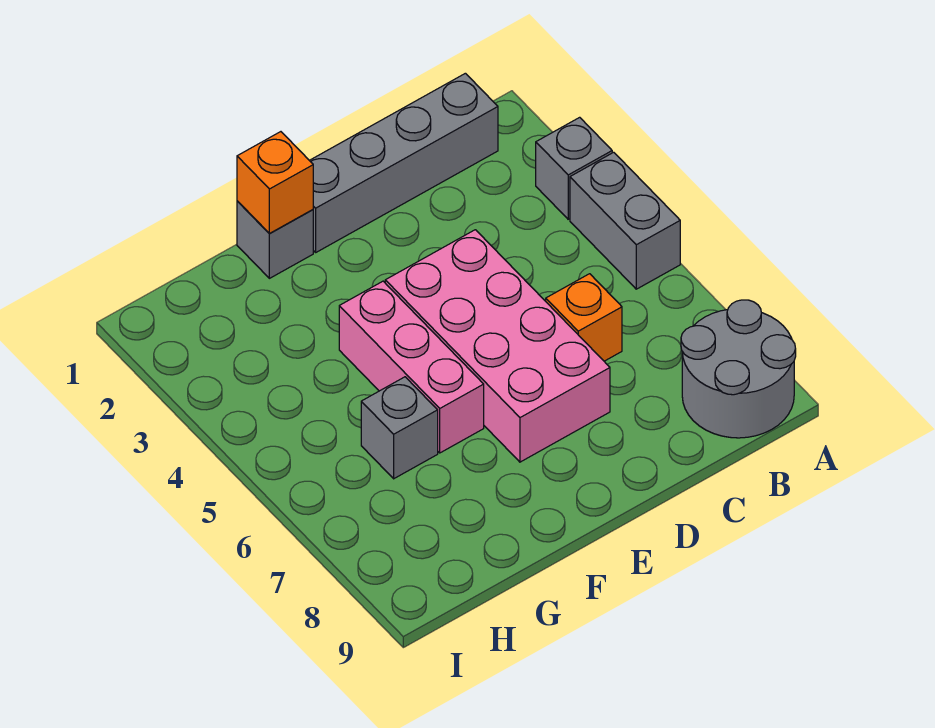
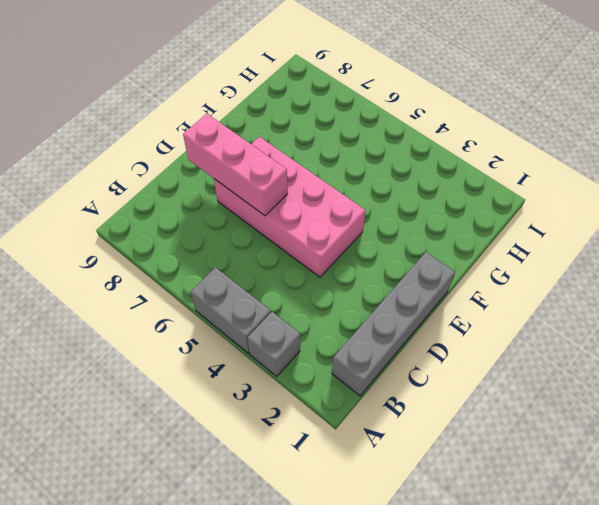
pink brick D6:D8 level 2 -> pink brick F4:F6 level 1
none -> grey round brick A8:B9 level 1
none -> orange brick C6 level 1

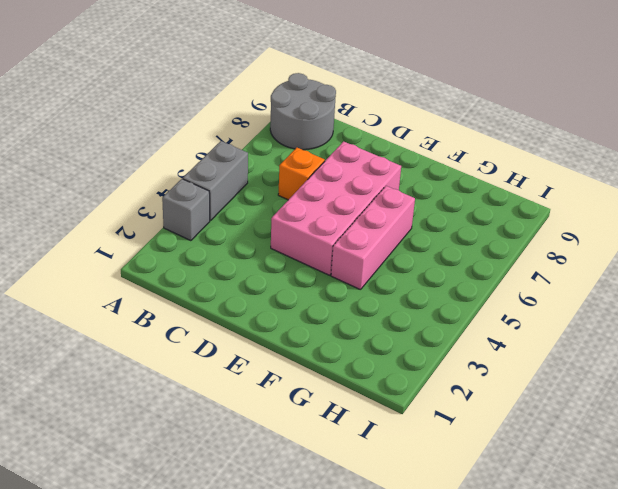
none -> grey brick B1:E1 level 1
none -> grey brick F1 level 1

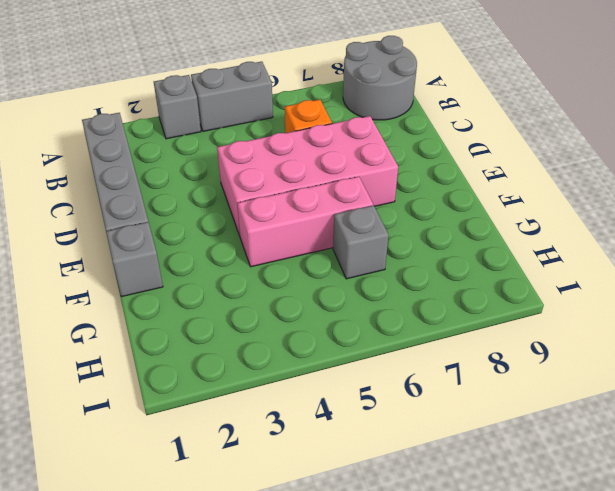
none -> orange brick F1 level 2

